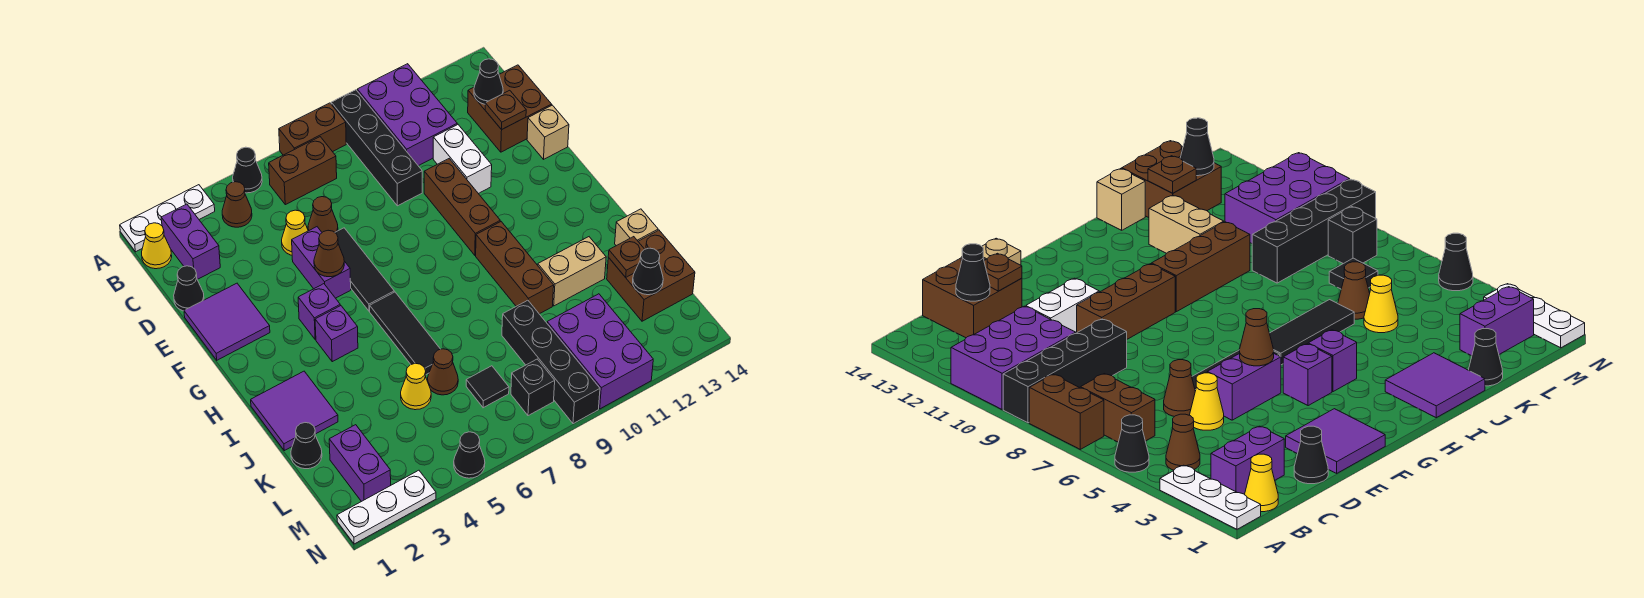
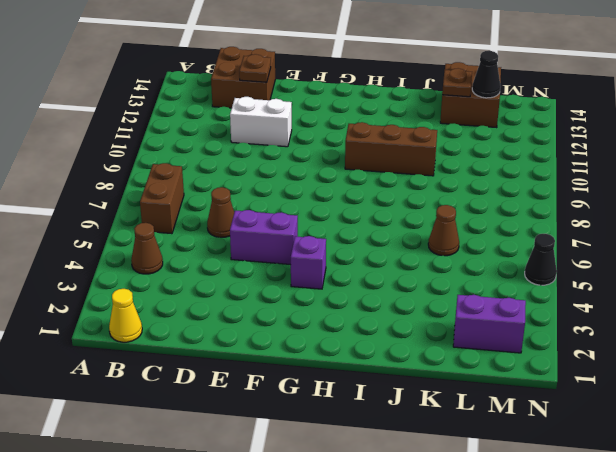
none -> white plate A1:A3 level 1
none -> black cone A5 level 1
none -> brown brick A7:A8 level 1
none -> black brick A9:D9 level 1

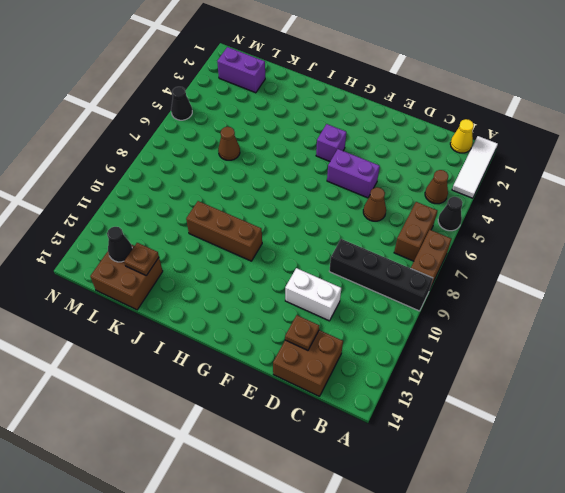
white tile A1:A3 level 1 -> white plate A1:A3 level 1
none -> purple brick A10:C11 level 1
none -> purple brick B2:C2 level 1
none -> black cone D1 level 1
none -> yellow cone D5 level 1

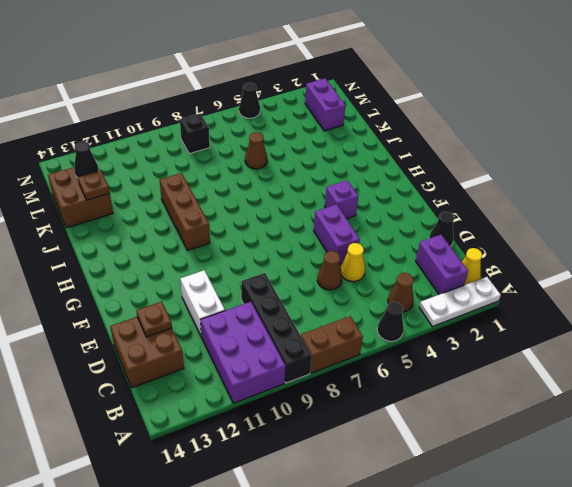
none -> brown brick B6:B7 level 1
none -> purple tile E1:F2 level 1
none -> black tile E6:G6 level 1
none -> brown brick E10:G10 level 1

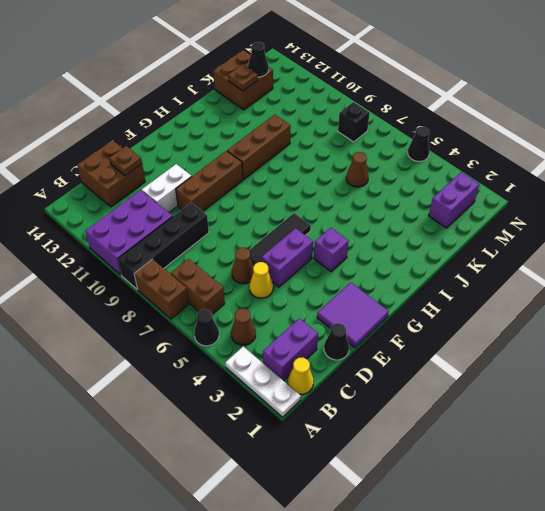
none -> tan brick E14 level 1
none -> purple brick H4 level 1
none -> black tile H6:J6 level 1
none -> purple tile I1:J2 level 1

